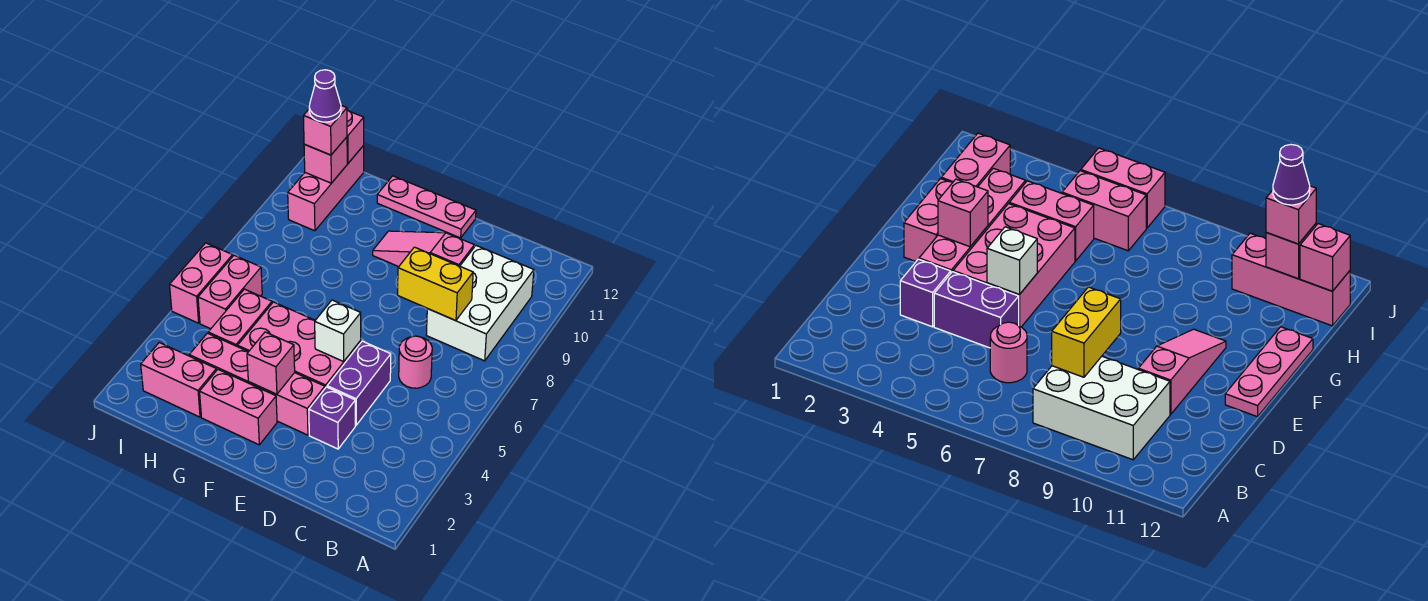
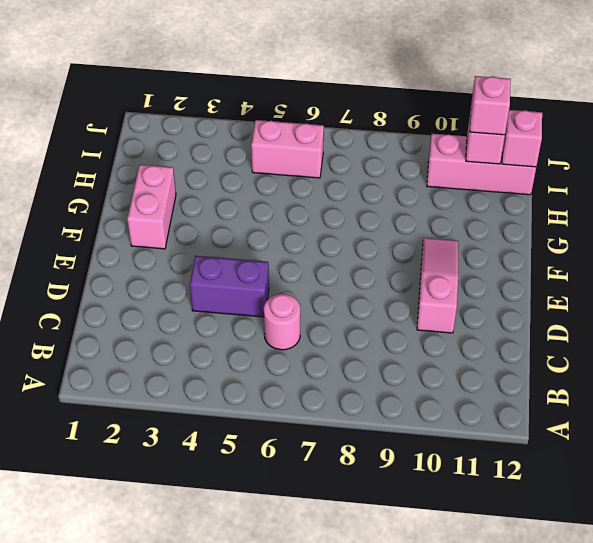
none -> white brick B8:C10 level 1
none -> purple brick D3 level 1
none -> pink brick E3:H3 level 1

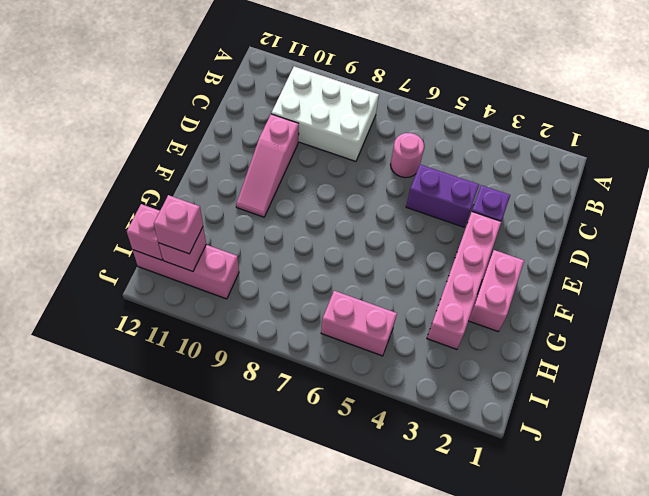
none -> pink brick E4:G5 level 1
none -> pink plate E12:G12 level 1
none -> pink brick H2:I2 level 1

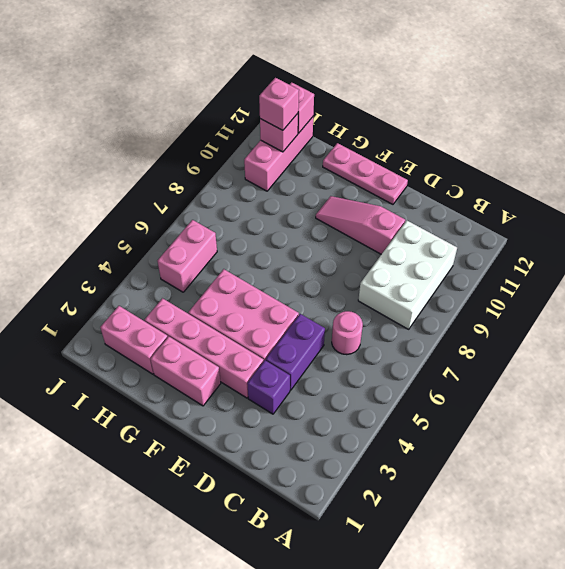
none -> pink brick H4:H5 level 1
none -> pink brick J5:J6 level 1
none -> yellow brick C8:D8 level 2

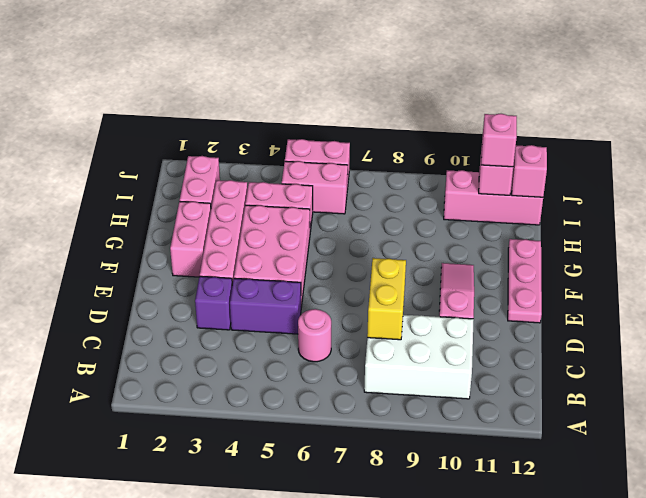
none -> white brick E5 level 2
none -> pink brick F3 level 2
none -> purple cone I11 level 4

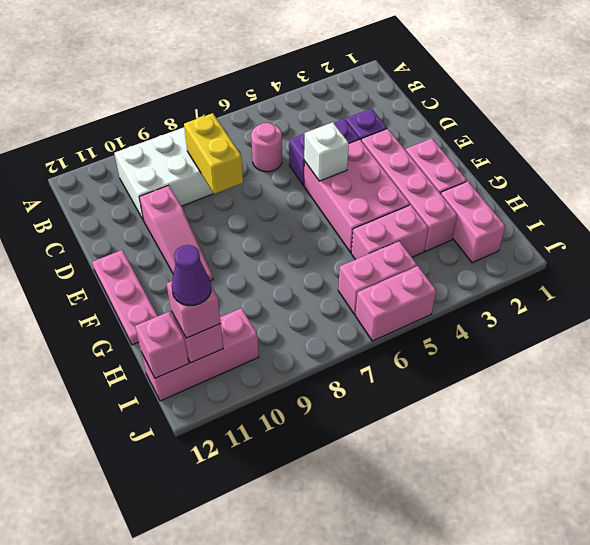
none -> pink brick F3 level 2

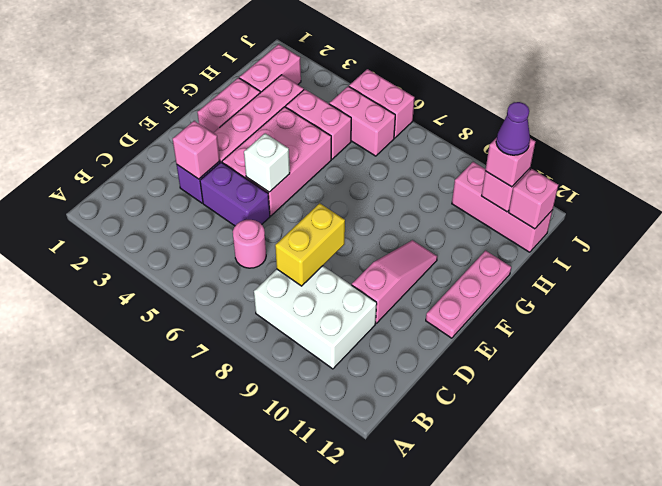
pink brick D3 level 2 -> pink brick F3 level 2

